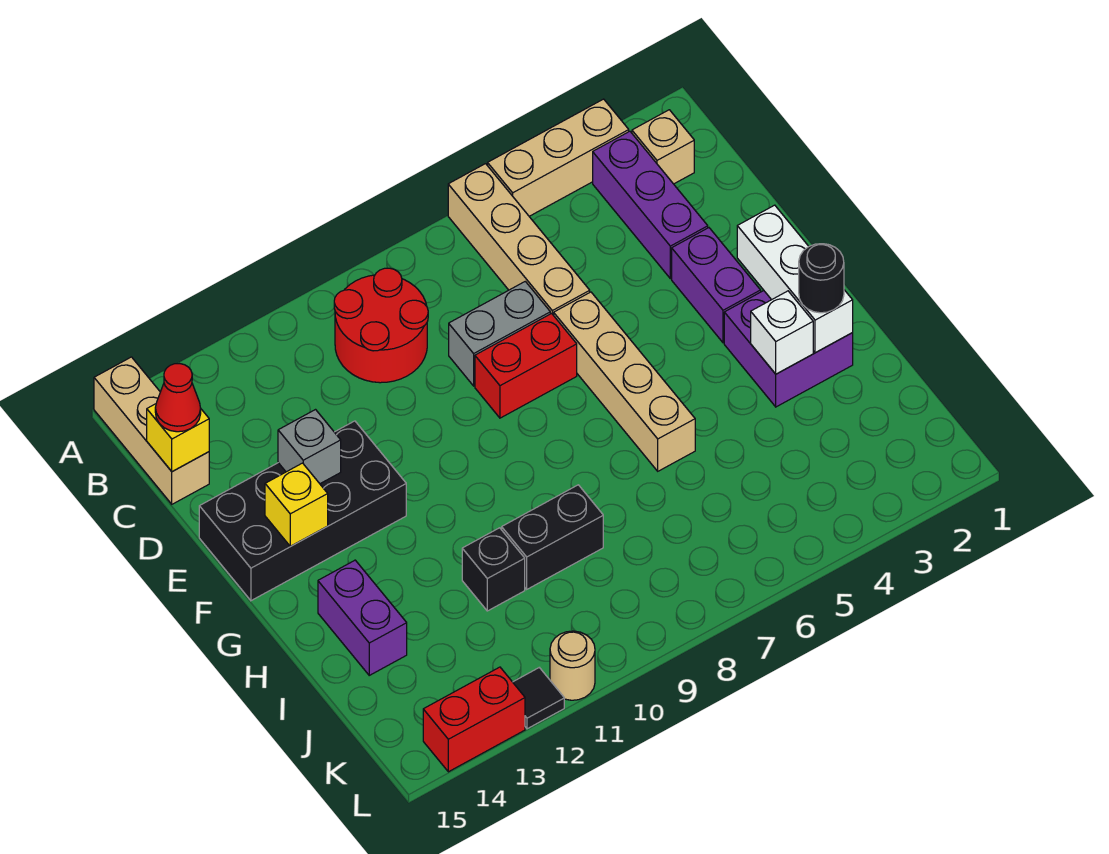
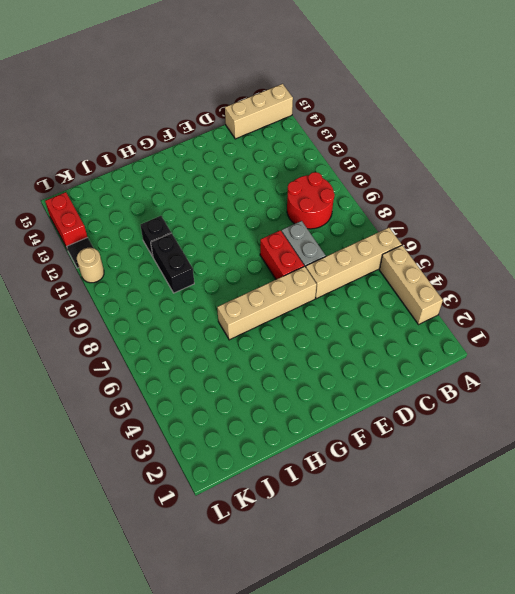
none -> tan brick B2 level 1
none -> purple brick B3:D3 level 1
none -> purple brick E3:F3 level 1

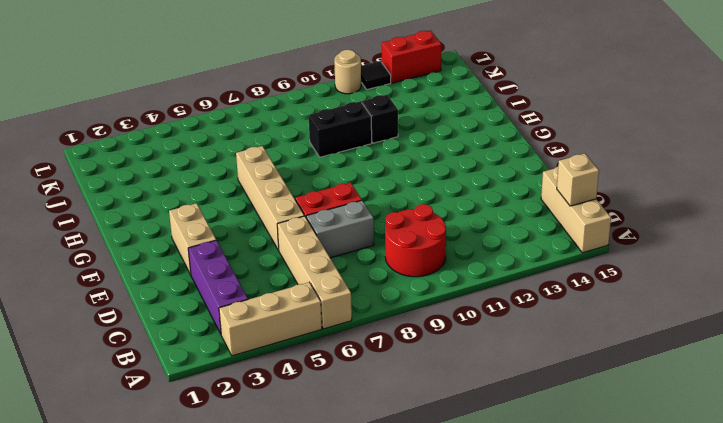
tan brick B15 level 2 -> tan brick B2 level 1
tan brick E3:F3 level 1 -> purple brick E3:F3 level 1
none -> black brick E12:F15 level 1
none -> purple brick G2:H3 level 1
none -> purple brick H14:I14 level 1

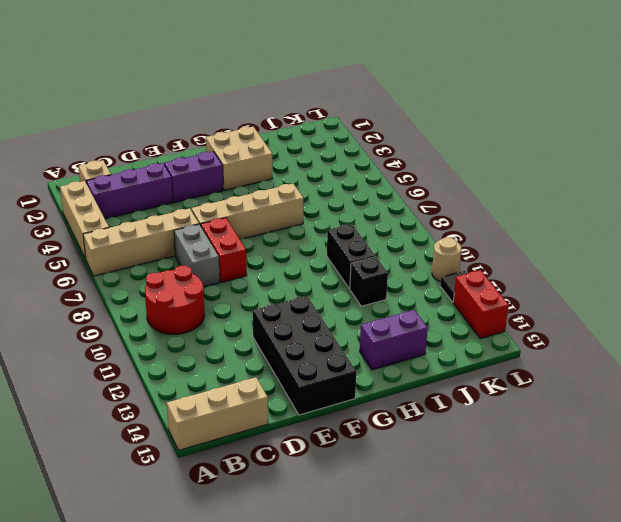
tan brick G2:H3 level 1 -> purple brick G2:H3 level 1
none -> yellow brick C15 level 2
none -> grey brick E13 level 2
none -> white brick F2:H2 level 2

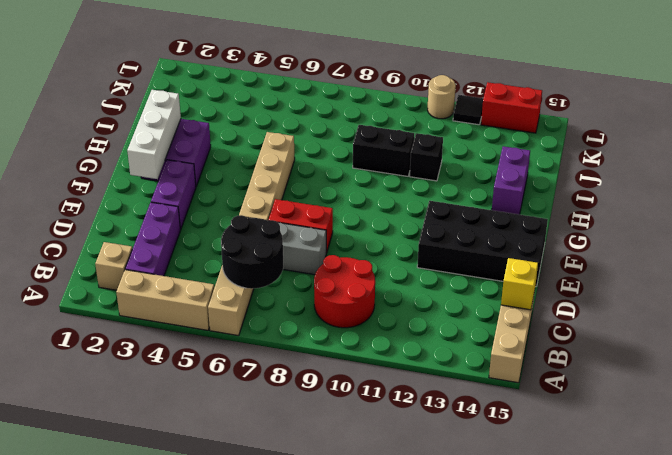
black round brick B6:C7 level 2 -> none
none -> grey brick E13 level 2
none -> yellow brick F14 level 2
none -> white brick H3 level 2

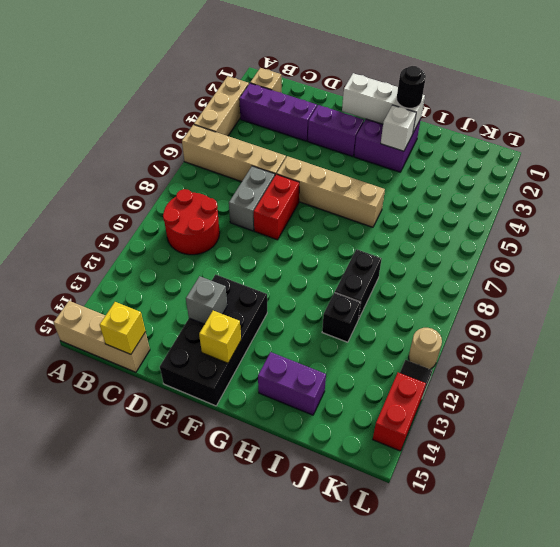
none -> red cone C15 level 3

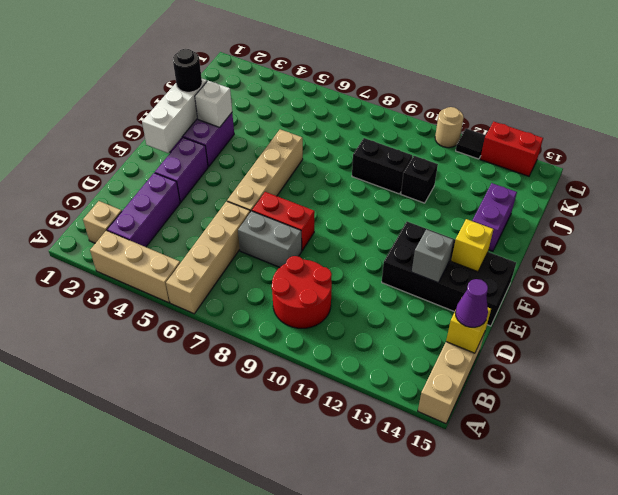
purple cone C15 level 3 -> red cone C15 level 3

